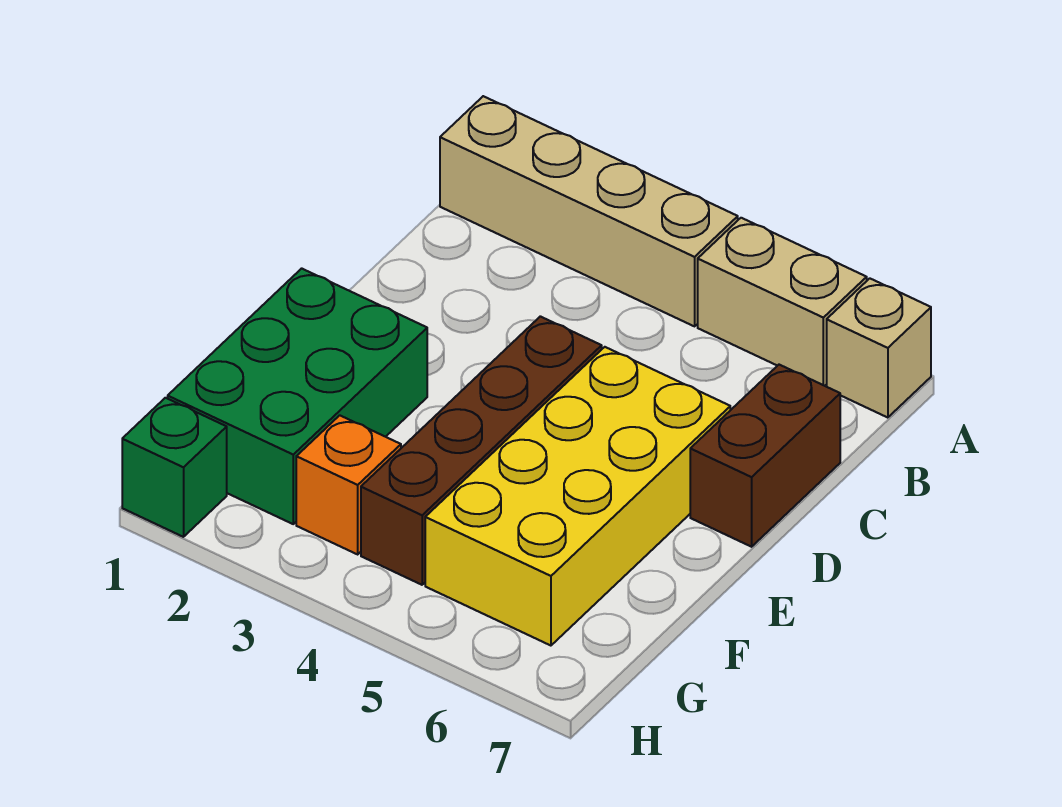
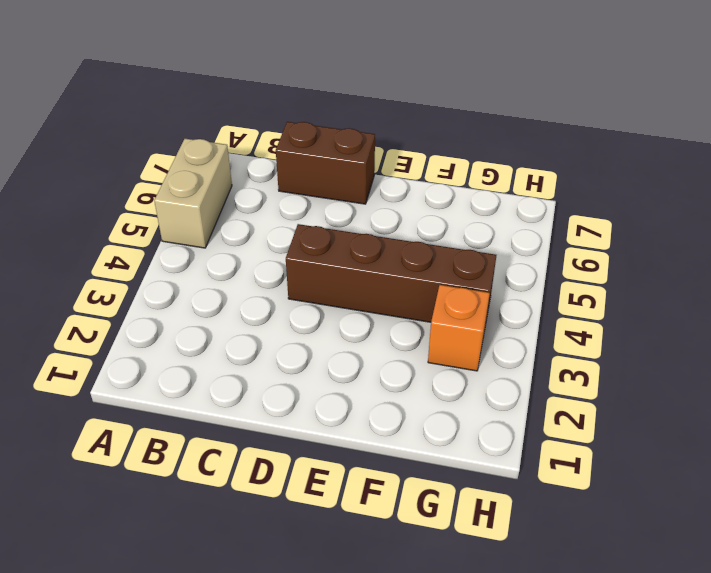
none -> tan brick A1:A4 level 1
none -> tan brick A7 level 1

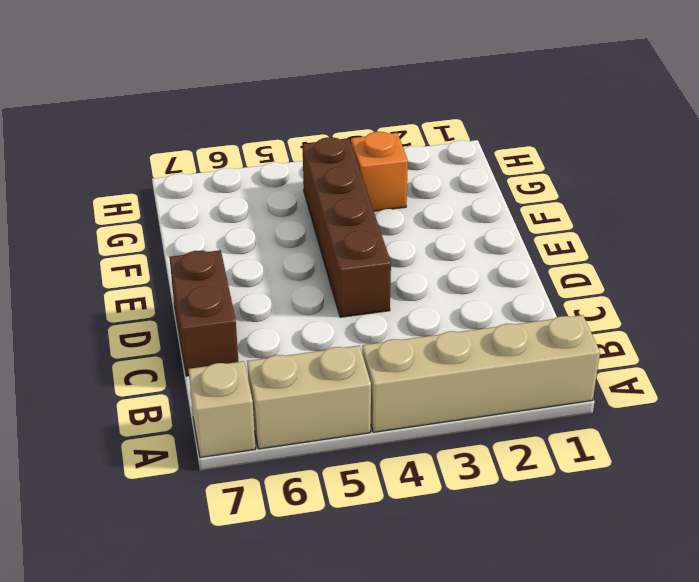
none -> yellow brick D5:G6 level 1
none -> green brick E1:G2 level 1

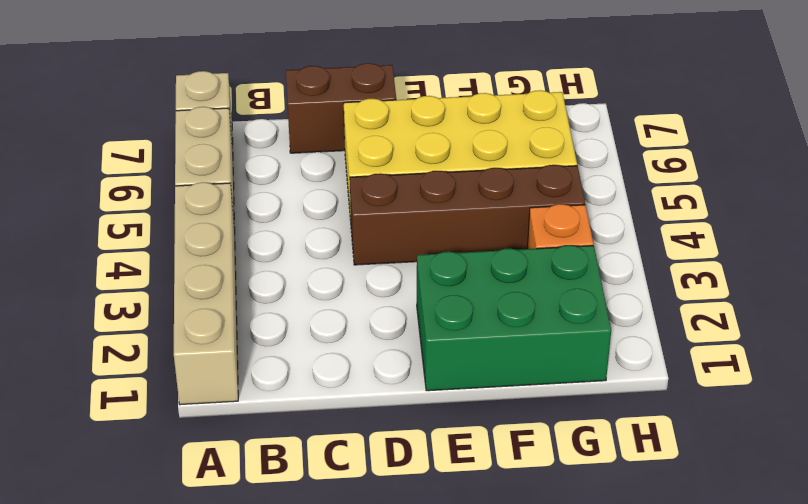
none -> green brick H1 level 1

